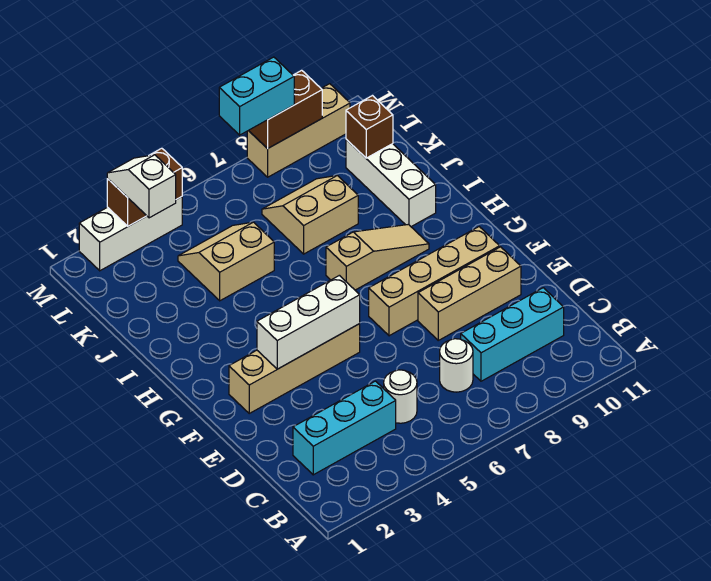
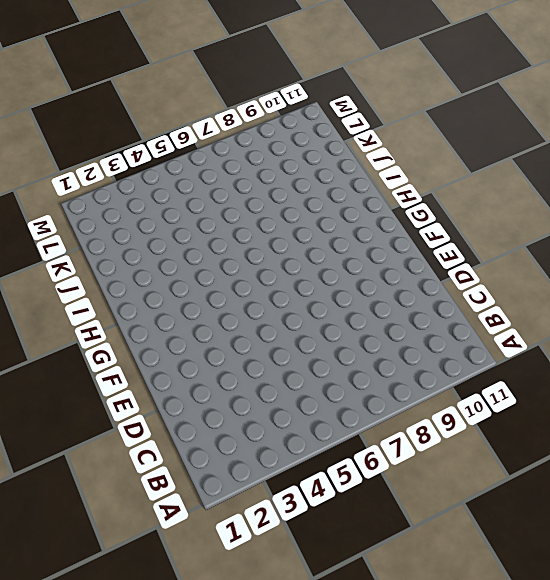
none -> cyan brick C2:C4 level 1
none -> white round brick C5 level 1
none -> white round brick C7 level 1

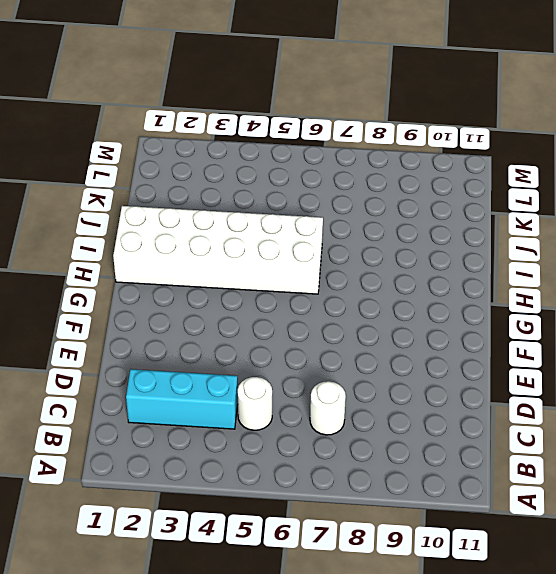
white brick H1:I6 level 1 -> none
none -> cyan brick C8:C10 level 1
none -> tan brick E8:E10 level 1
none -> tan brick F2:F5 level 1

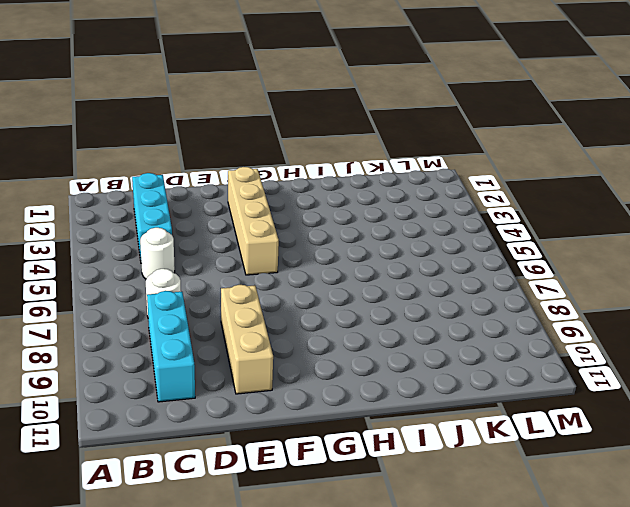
none -> tan brick F7:F10 level 1
none -> tan slope H7:H9 level 1 top 7
none -> white brick I10:K10 level 1

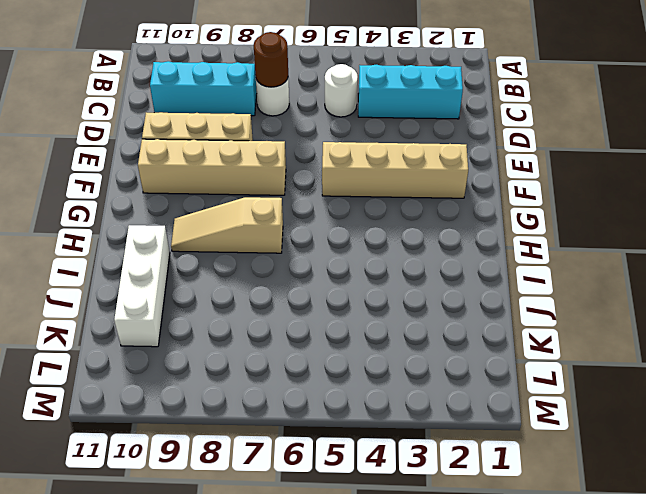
brown round brick C7 level 2 -> none
none -> tan slope J4:K5 level 1 top J
none -> tan slope J7:K8 level 1 top J
none -> white brick M2:M4 level 1

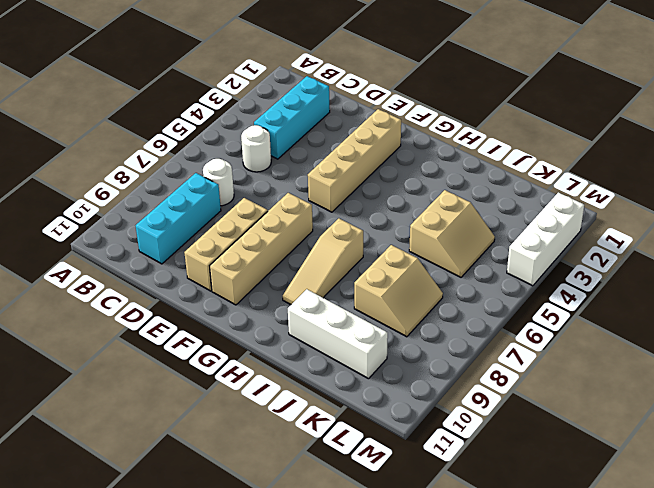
none -> tan brick M8:M10 level 1
none -> white brick F3:F5 level 2
none -> brown brick K10 level 2

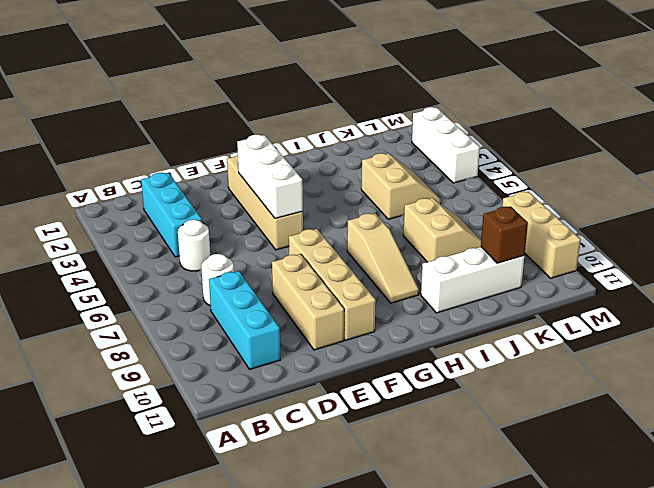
none -> brown brick M3:M4 level 2
none -> brown brick M8:M9 level 2
none -> white slope L3:M3 level 3 top L

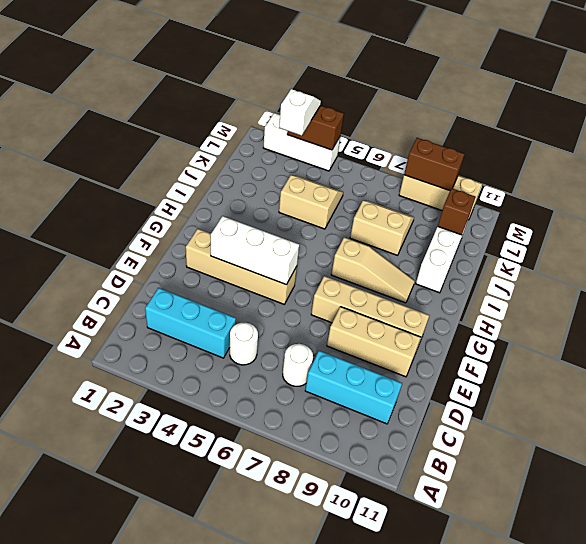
none -> cyan brick M7:M8 level 3

